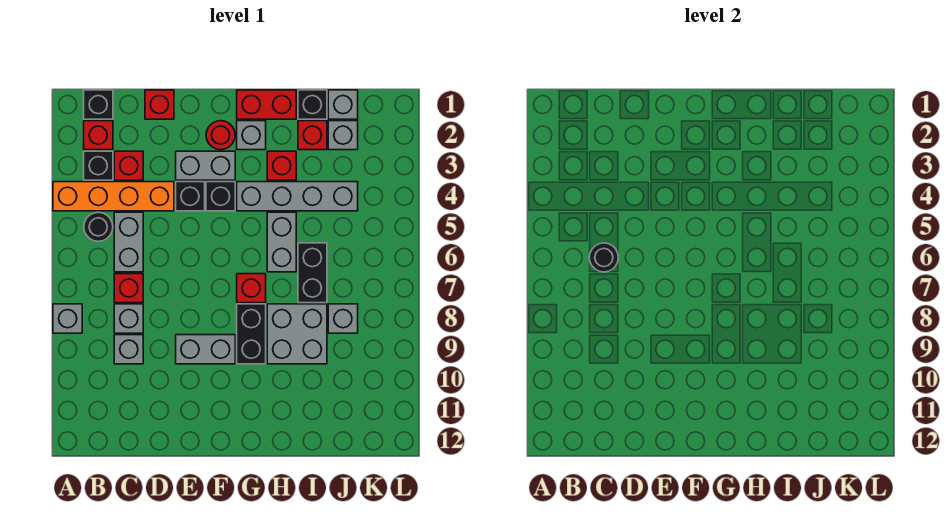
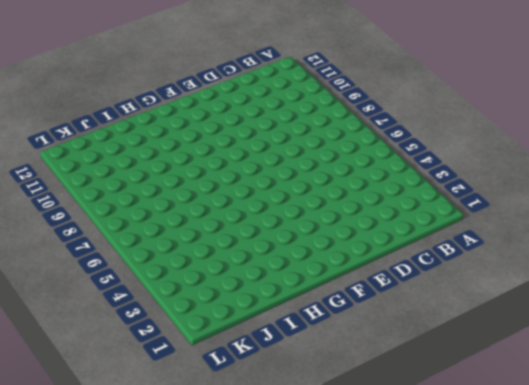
none -> orange brick A4:D4 level 1
none -> grey brick A8 level 1
none -> black brick B1 level 1
none -> red brick B2 level 1

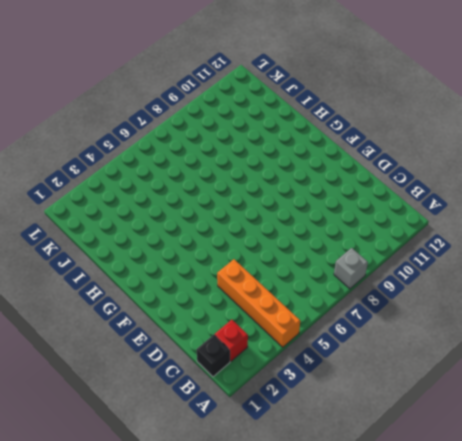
none -> black brick B3 level 1
none -> black round brick B5 level 1
none -> red brick C3 level 1
none -> grey brick C5:C6 level 1

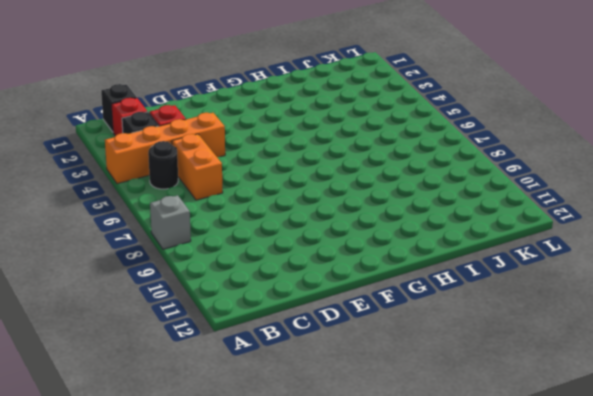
orange brick C5:C6 level 1 -> grey brick C5:C6 level 1
none -> red brick C7 level 1
none -> grey brick C8 level 1
none -> grey brick C9 level 1
none -> red brick D1 level 1

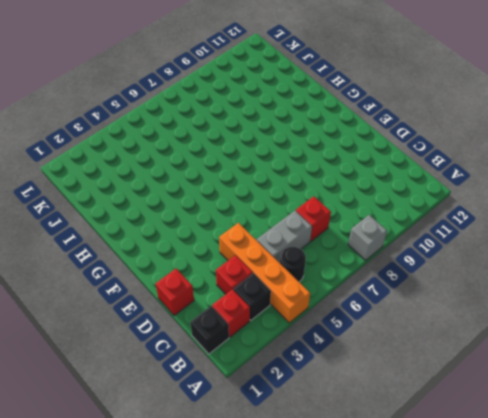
none -> grey brick C8 level 1
none -> grey brick C9 level 1
none -> grey brick E3:F3 level 1
none -> black brick E4 level 1

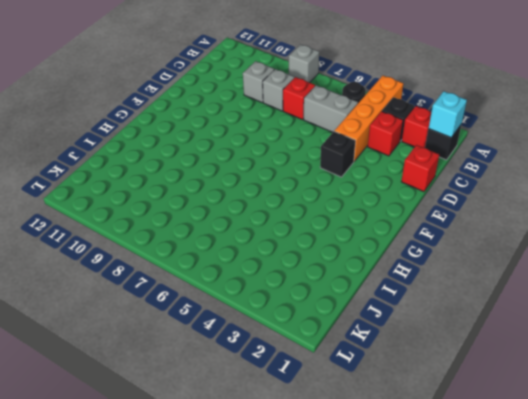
cyan brick B1 level 2 -> none
none -> grey brick E3:F3 level 1
none -> grey brick E9:F9 level 1
none -> red round brick F2 level 1
none -> black brick F4 level 1

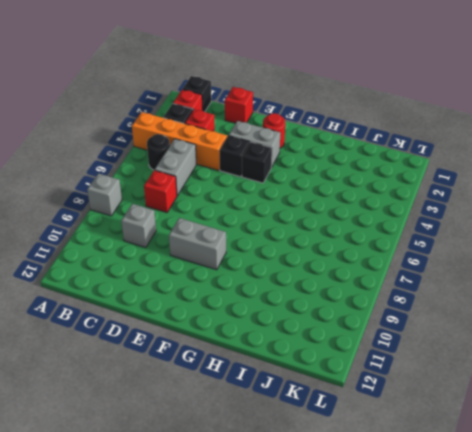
none -> grey brick C8 level 1
none -> red brick G1:H1 level 1
none -> grey brick G2 level 1
none -> grey brick G4:J4 level 1

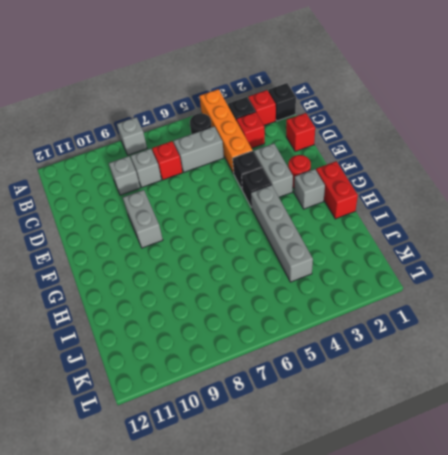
none -> red brick G7 level 1
none -> black brick G8:G9 level 1
none -> red brick H3 level 1
none -> grey brick H5:H6 level 1

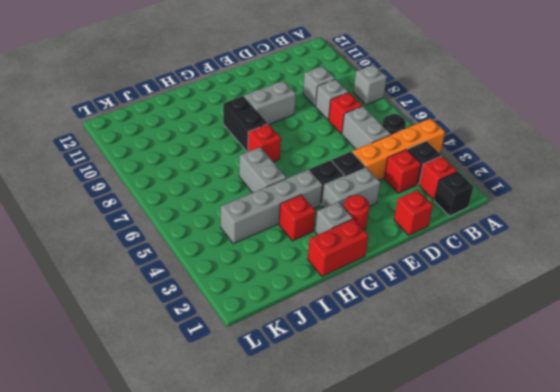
none -> grey brick H8:I9 level 1
none -> black brick I1 level 1
none -> red brick I2 level 1
none -> black brick I6:I7 level 1

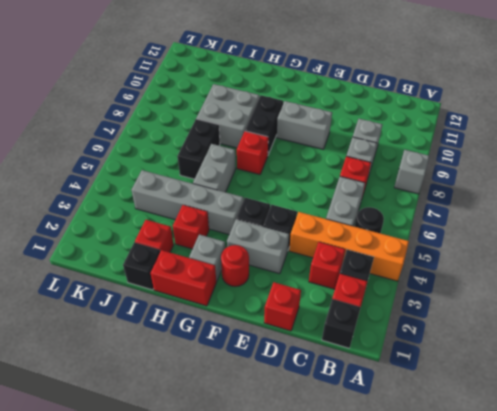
none -> grey brick J1 level 1
none -> grey brick J2 level 1
none -> grey brick J8 level 1
none -> black round brick C6 level 2

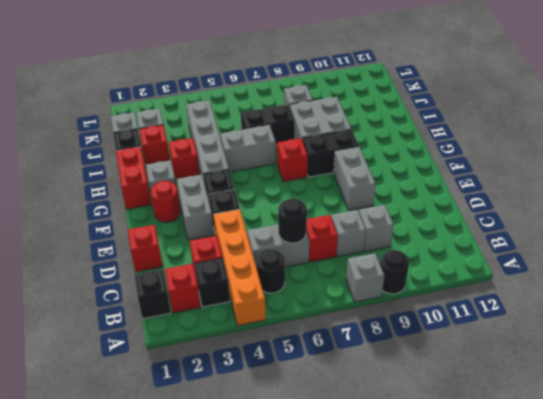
black round brick A9 level 1 -> none

